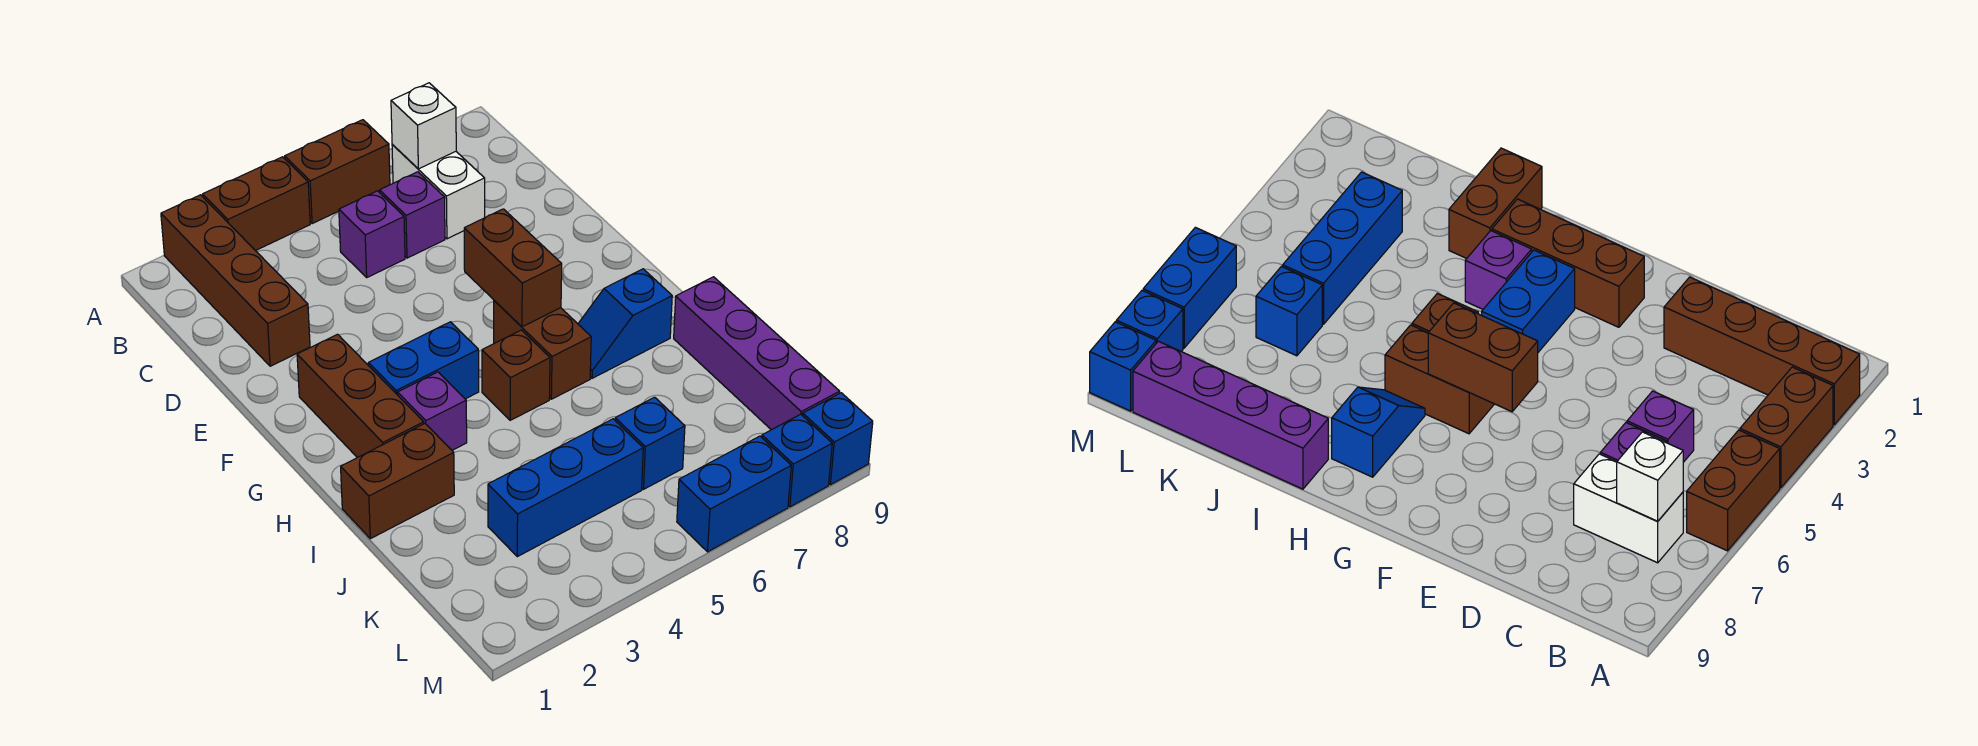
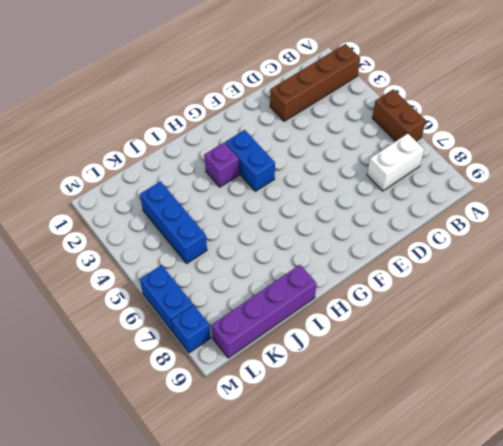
none -> brown brick A3:A4 level 1
none -> purple brick C5 level 1
none -> purple brick C6 level 1

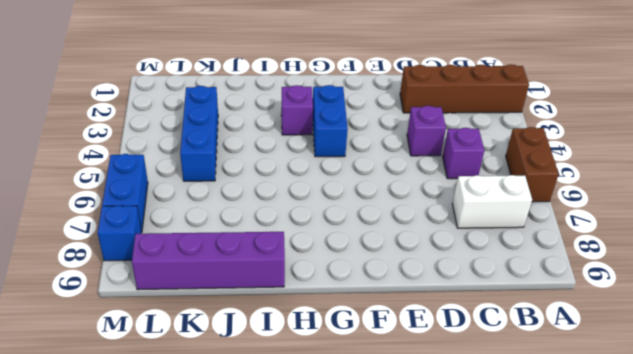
purple brick D4 level 1 -> purple brick C6 level 1
none -> brown brick A3:A4 level 1
none -> brown brick F2:H2 level 1
none -> brown brick G6:H6 level 1

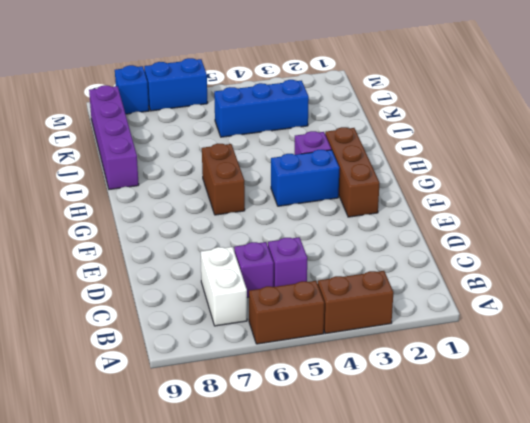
none -> brown brick A2:D2 level 1
none -> brown brick H5 level 1
none -> blue slope H7:H8 level 1 top 8

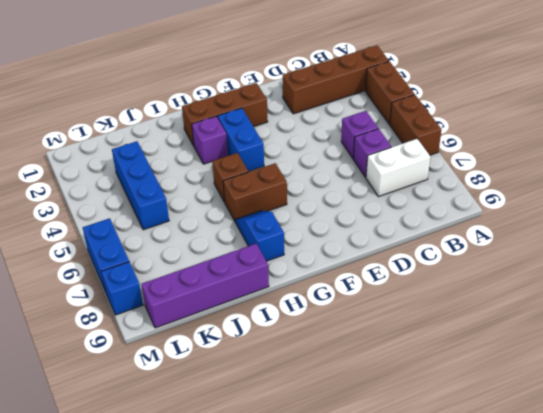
none -> brown brick I1:I2 level 1
none -> blue brick K6 level 1
none -> blue brick M9 level 1

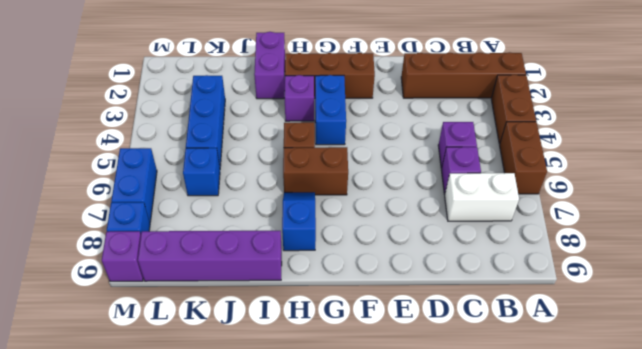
purple brick I1:I2 level 1 -> brown brick I1:I2 level 1
purple brick M9 level 1 -> blue brick M9 level 1
none -> white brick B7 level 2
none -> brown brick F6:G6 level 2

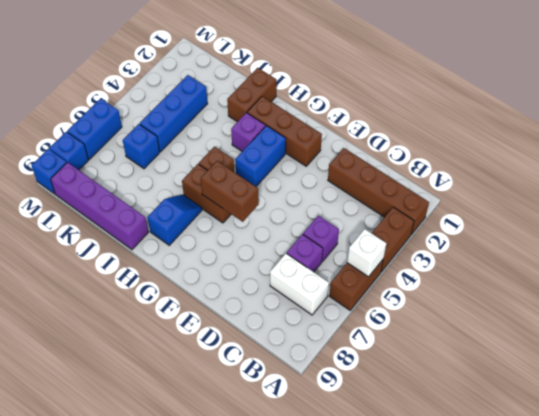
white brick A5 level 2 -> white brick B7 level 2

